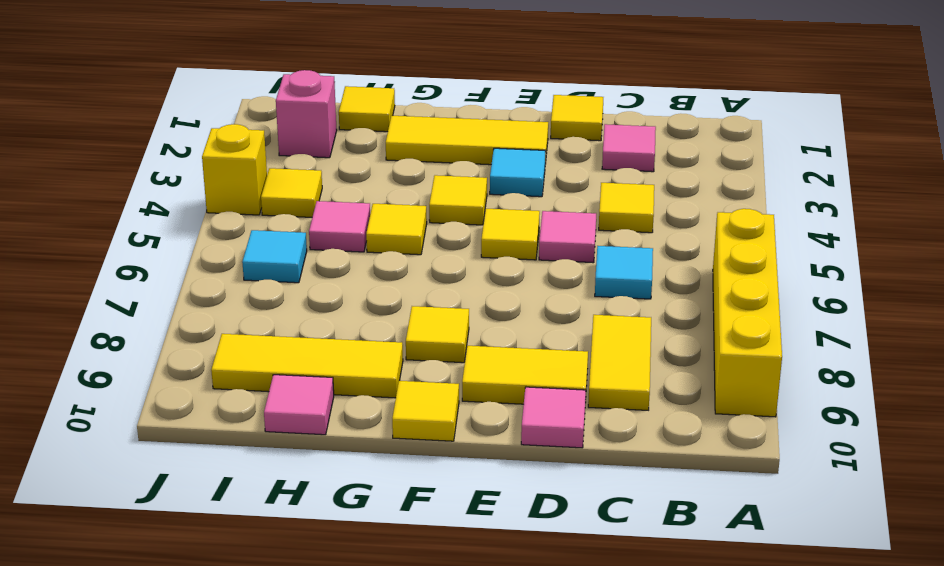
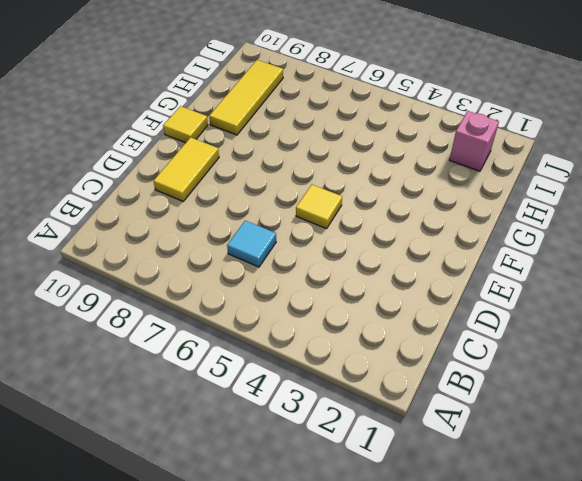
none -> yellow brick A6:A9 level 1
none -> pink tile C2 level 1
none -> yellow tile C4 level 1

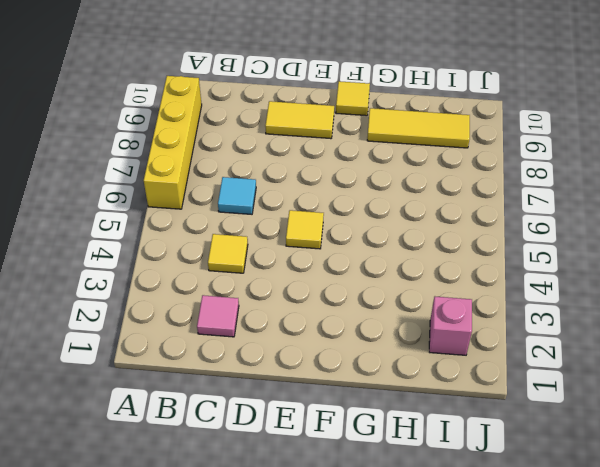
none -> yellow tile C8:C9 level 1
none -> yellow tile D1 level 1
none -> pink tile D5 level 1

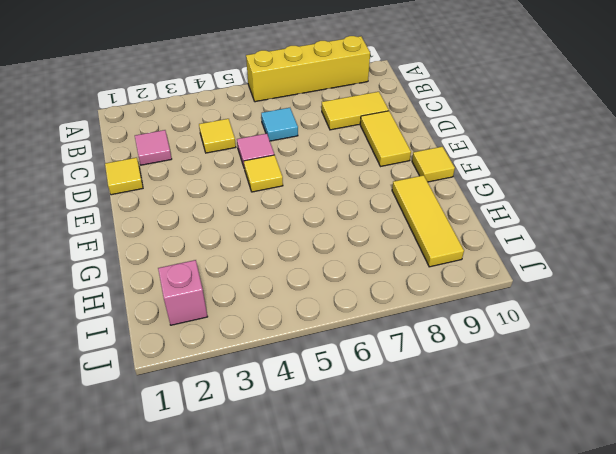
none -> pink tile D10 level 1
none -> yellow tile E2:G2 level 1
none -> cyan tile E3 level 1

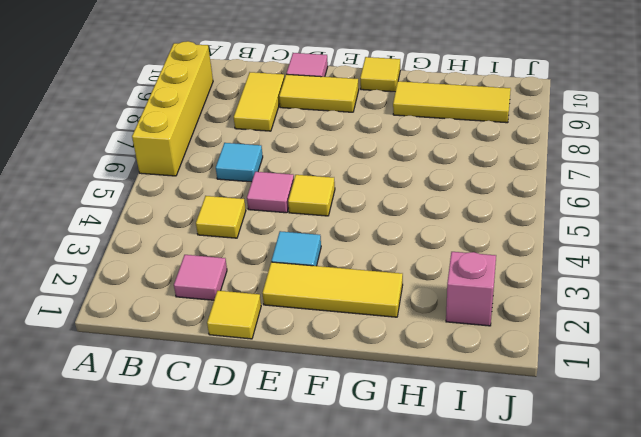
none -> yellow tile F4 level 1
none -> yellow tile F8 level 1
none -> yellow tile G5 level 1

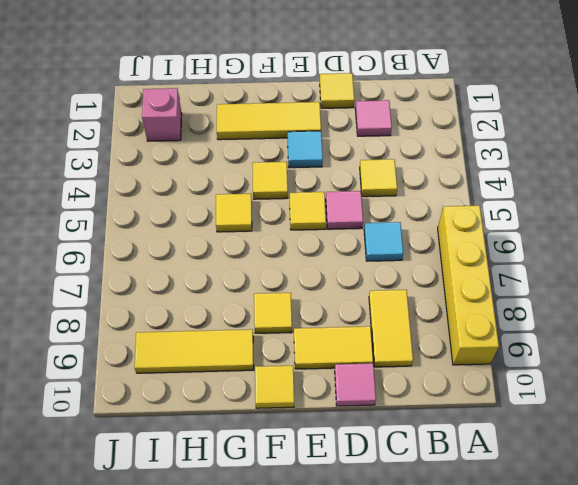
none -> yellow tile H1 level 1
none -> pink tile H5 level 1
none -> pink tile H10 level 1

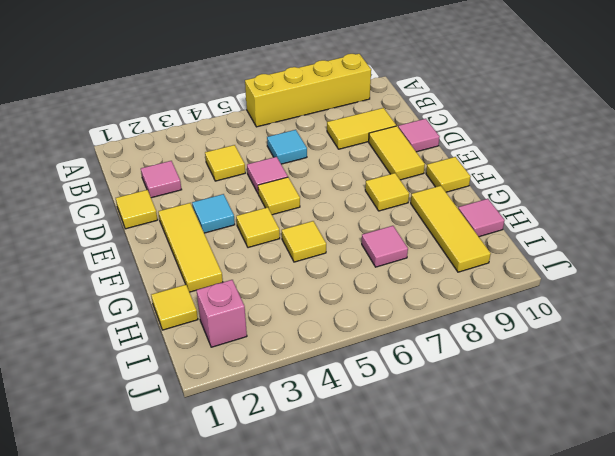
pink tile H7 level 1 -> pink tile H5 level 1
none -> yellow tile I4 level 1
none -> cyan tile I6 level 1
none -> yellow brick J4 level 1

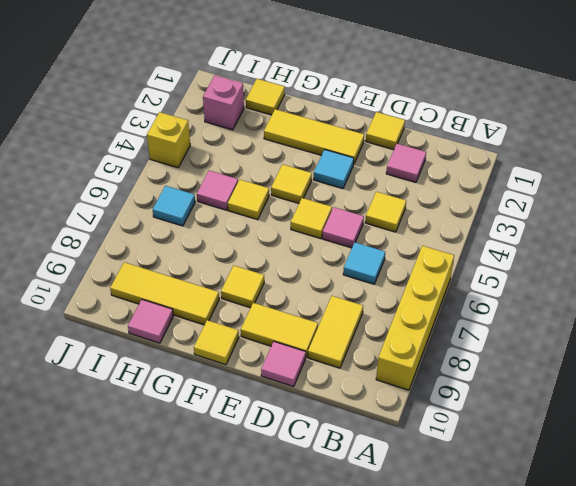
none -> yellow tile I4 level 1

